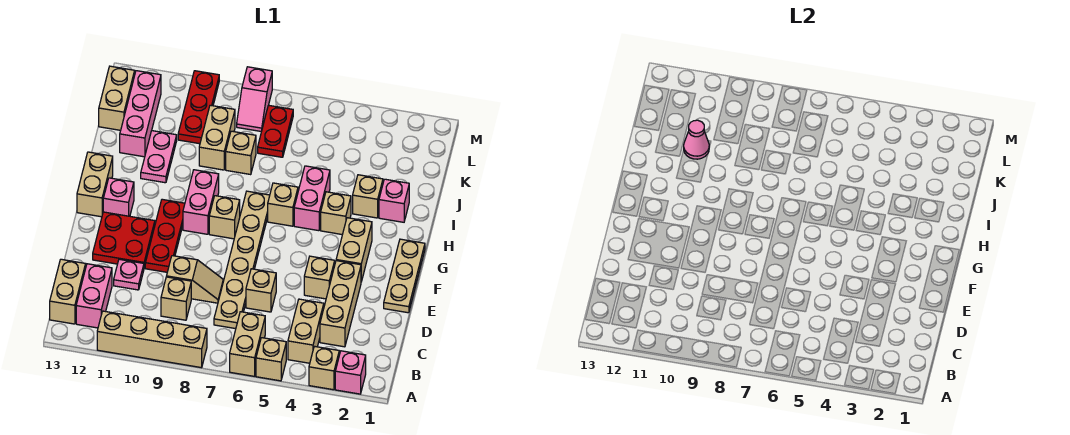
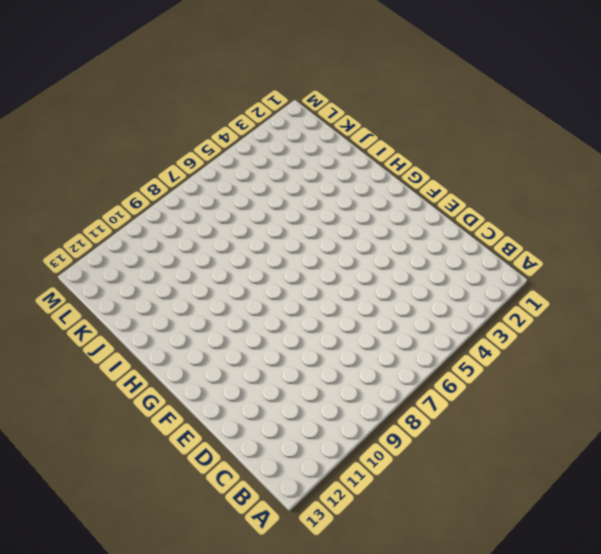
none -> pink brick A2 level 1
none -> tan brick A3 level 1
none -> tan brick A5 level 1
none -> tan brick A6:B6 level 1

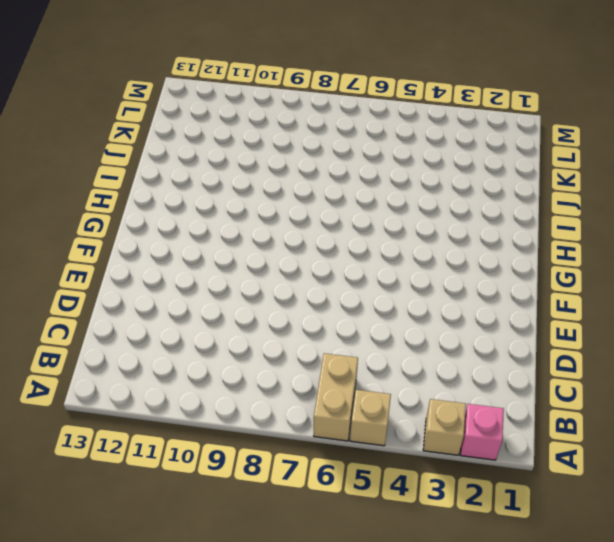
none -> tan brick A8:A11 level 1
none -> tan brick B4:C4 level 1
none -> pink brick B12:C12 level 1
none -> tan brick B13:C13 level 1

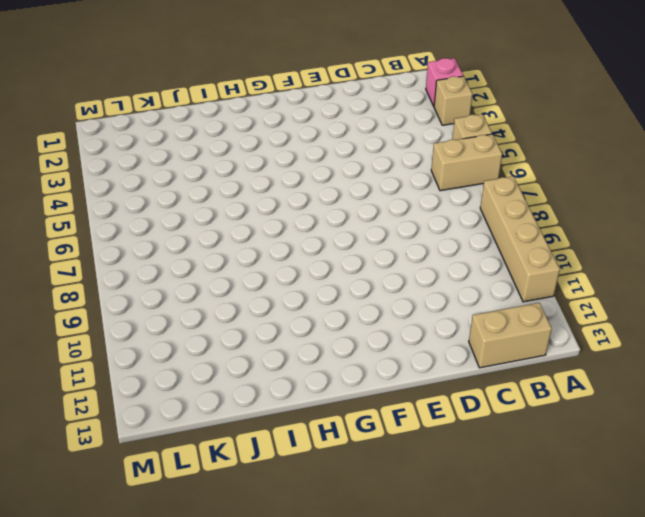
none -> tan brick B4:C4 level 1
none -> pink brick B12:C12 level 1
none -> tan brick C3:E3 level 1
none -> tan plate C7:H7 level 1

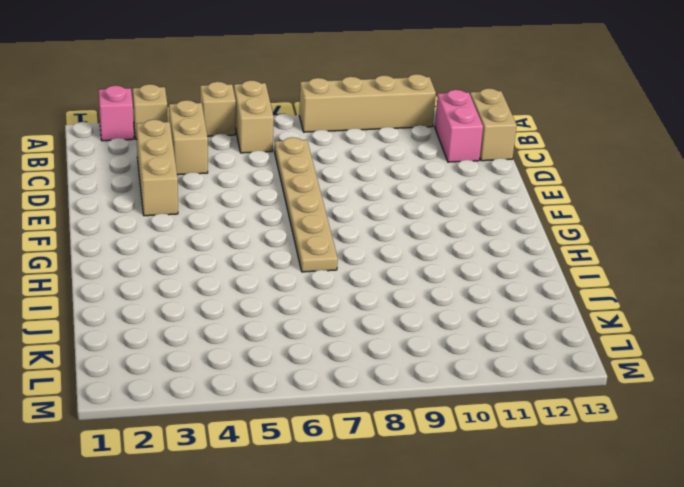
none -> tan brick C9 level 1
none -> tan brick D6 level 1
none -> tan slope D8:D9 level 1 top 9
none -> pink plate D11 level 1

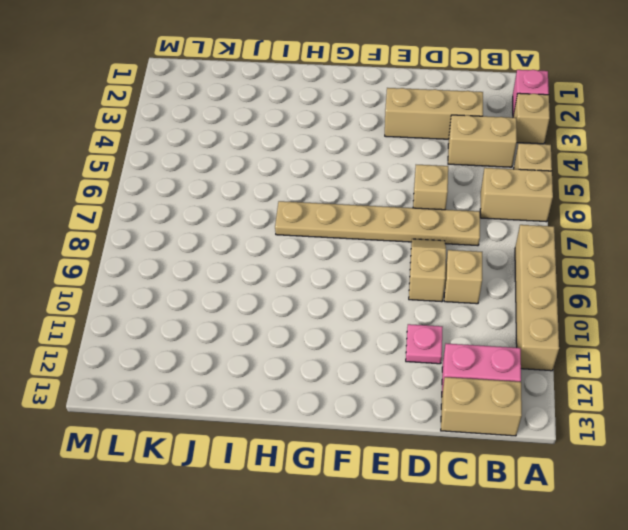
none -> tan plate E1:G1 level 1
none -> tan brick E4 level 1
none -> red plate E10:G10 level 1
none -> red plate E11:F12 level 1

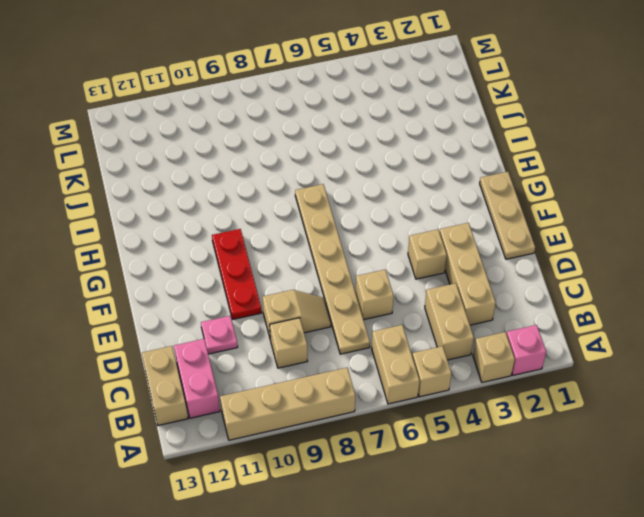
none -> red plate E11:F12 level 1
none -> tan brick F3:G3 level 1
none -> tan brick G8 level 1
none -> pink brick G9:H9 level 1

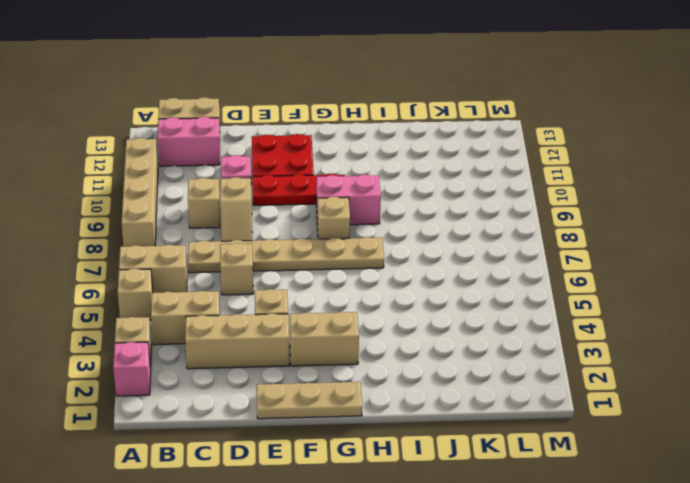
none -> pink brick G12 level 1
none -> tan brick G13:H13 level 1
none -> tan brick H4 level 1
none -> pink brick H5:I5 level 1

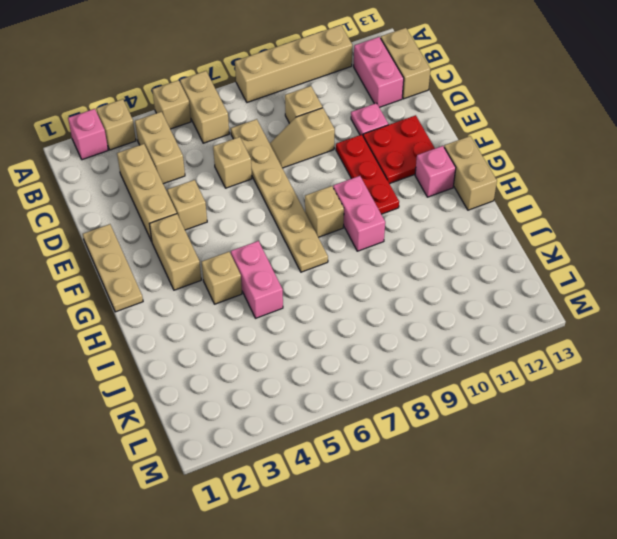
none -> tan brick H6 level 1
none -> pink brick I2 level 1
none -> tan brick I3 level 1
none -> pink plate I11:J11 level 1

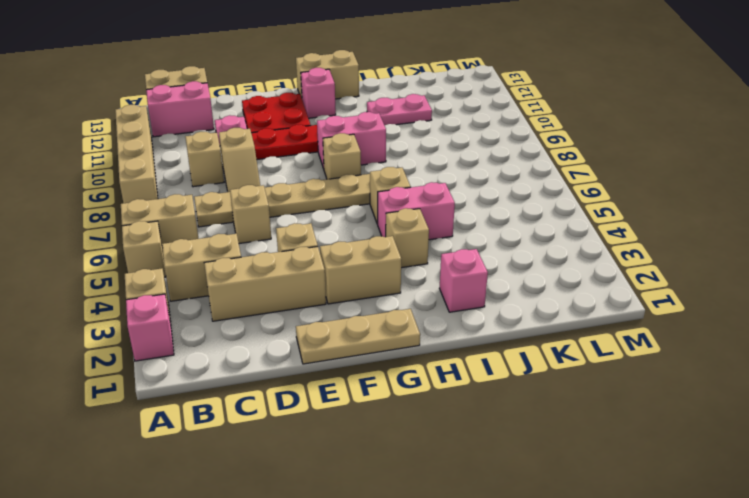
none -> tan brick I3 level 1
none -> tan brick J8 level 1
none -> tan brick J9:K9 level 1
none -> pink brick J12:L12 level 1

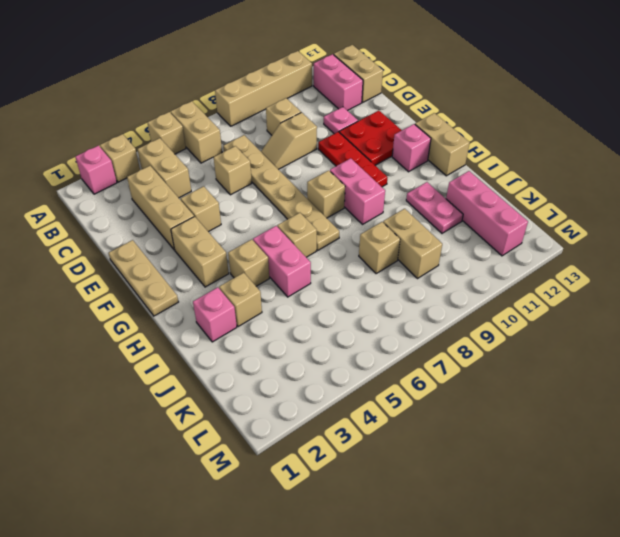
none -> red plate K7:L7 level 1
none -> red plate K10:M10 level 1
none -> tan brick K13:L13 level 1
none -> pink slope L8:M8 level 1 top M

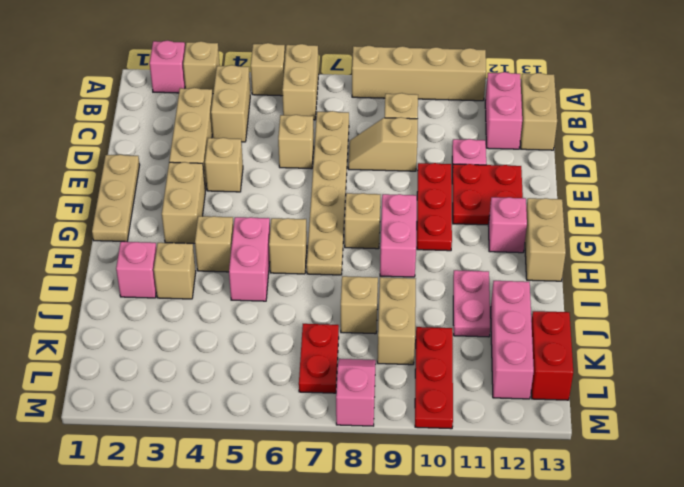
red brick K13:L13 level 1 -> tan brick K13:L13 level 1
none -> pink cone J11 level 2

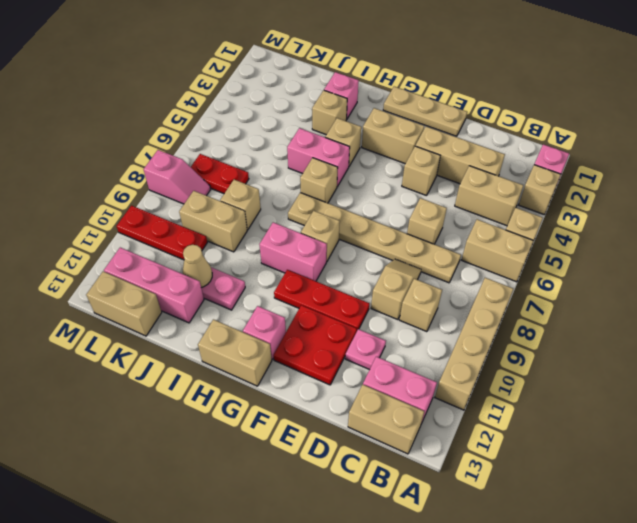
tan cone J11 level 2 -> pink cone J11 level 2

